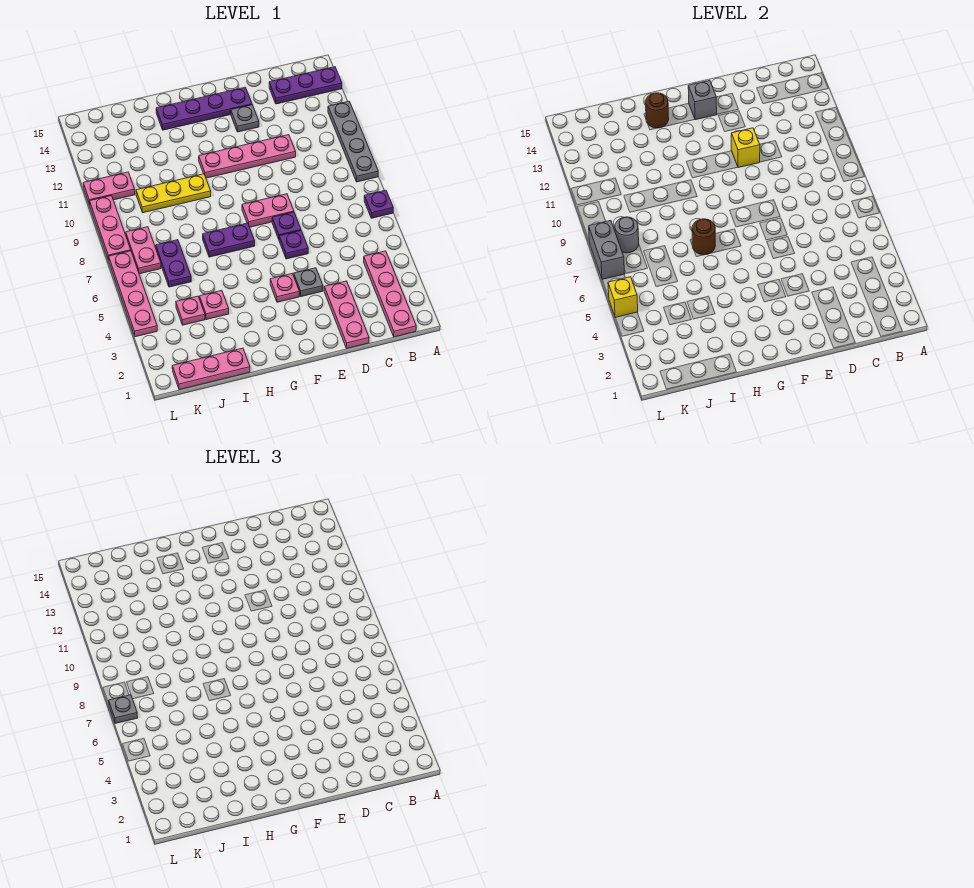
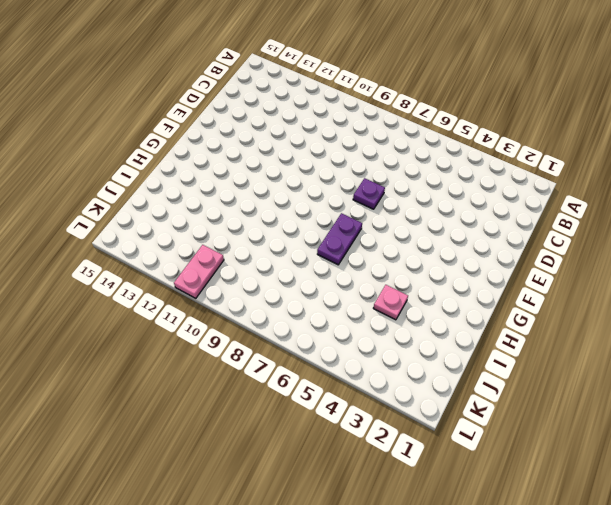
none -> purple plate A7 level 1
none -> grey plate A9:A12 level 1
none -> purple plate A14:C14 level 1
none -> pink plate B1:B4 level 1

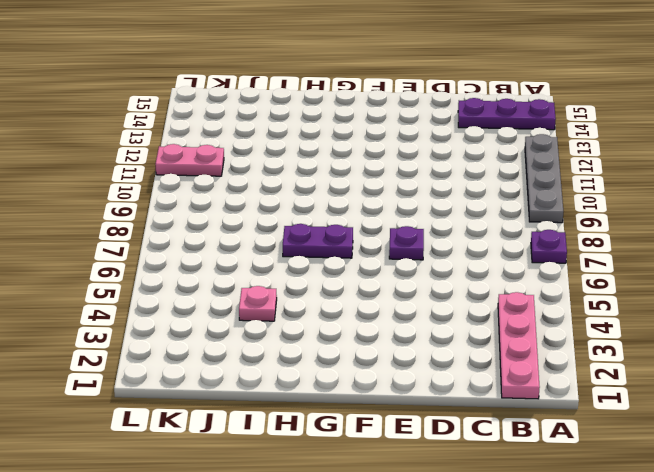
none -> pink plate D1:D3 level 1
none -> pink plate D11:G11 level 1
none -> grey plate E4 level 1
none -> purple plate E6 level 1

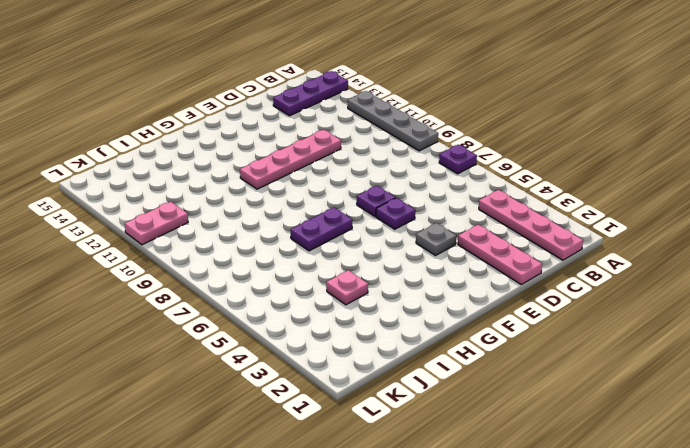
none -> pink plate E8:F8 level 1
none -> grey plate E13 level 1
none -> purple plate E14:H14 level 1
none -> pink plate F4 level 1

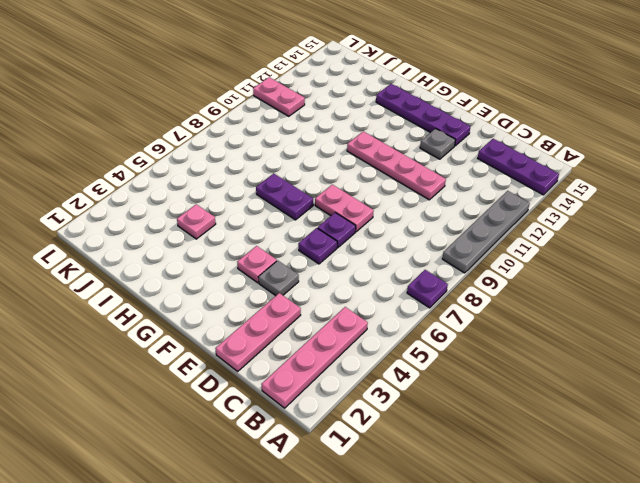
none -> yellow plate H10:J10 level 1
none -> pink plate I1:K1 level 1
none -> pink plate J4 level 1
none -> purple plate J6:J7 level 1

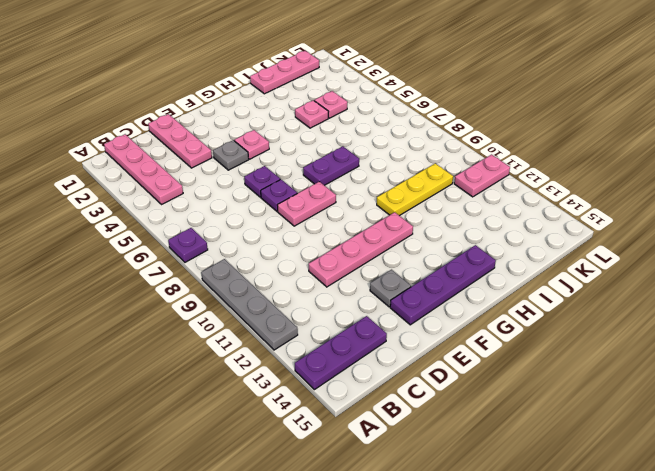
none -> purple plate J6:J7 level 1
none -> pink plate K7:K8 level 1
none -> pink plate L4:L7 level 1
none -> pink plate L8:L10 level 1

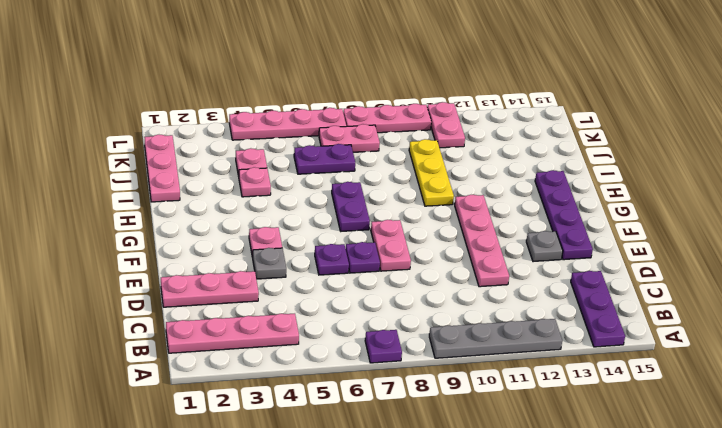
none -> yellow brick E11 level 2
none -> grey brick F14 level 2
none -> brown round brick H7 level 2
none -> brown round brick H14 level 2

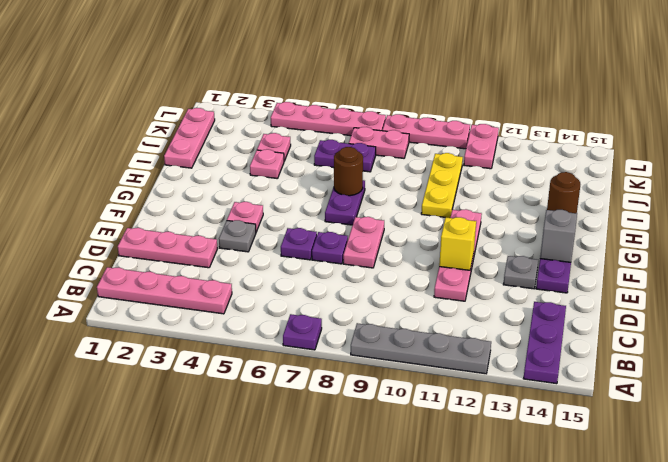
none -> grey round brick K8 level 2
none -> yellow brick L5 level 2
none -> grey brick L7:L8 level 2
none -> grey plate L7 level 3

